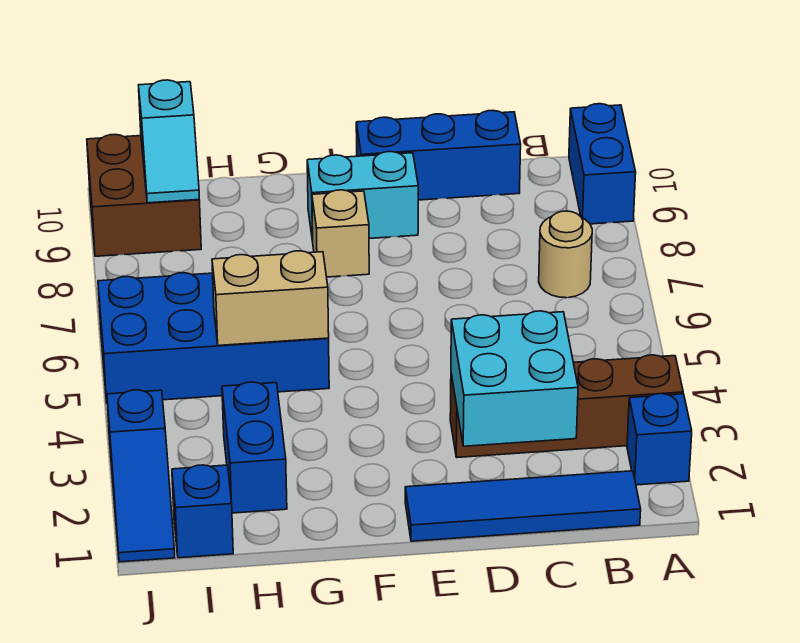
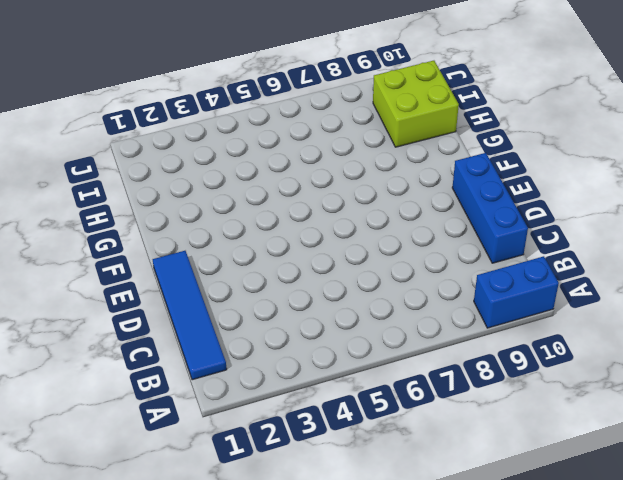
lime brick H9:I10 level 1 -> brown brick I9:J10 level 1
none -> blue brick A2 level 1
none -> brown brick A3:D3 level 1
none -> tan round brick B7 level 1

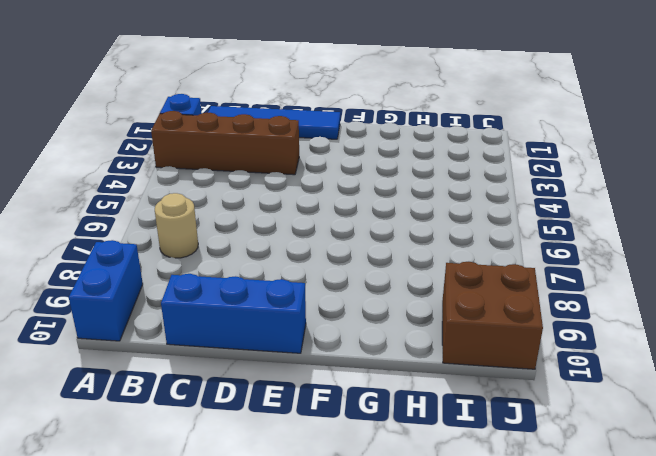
none -> cyan brick E9:F9 level 1
none -> tan brick F8 level 1
none -> blue brick G5:J6 level 1

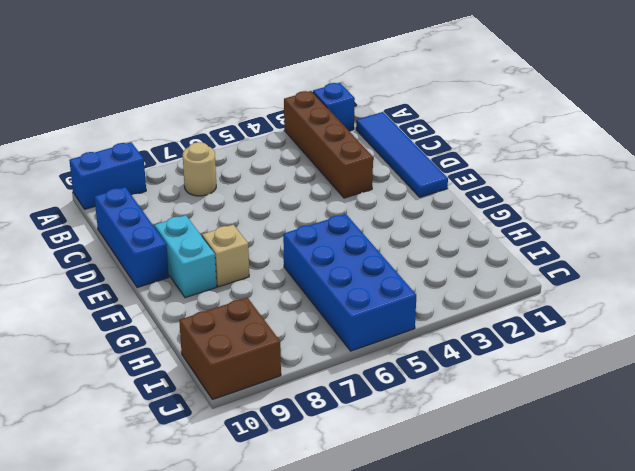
none -> blue brick H2:H3 level 1
none -> blue brick I1 level 1
none -> blue slope J1:J3 level 1 top 3

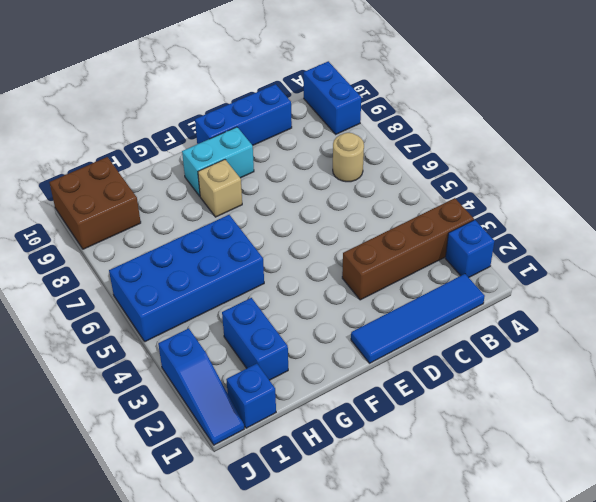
none -> cyan brick C2:D3 level 2
none -> tan brick G5:H5 level 2
none -> cyan slope I9:I10 level 2 top 10

